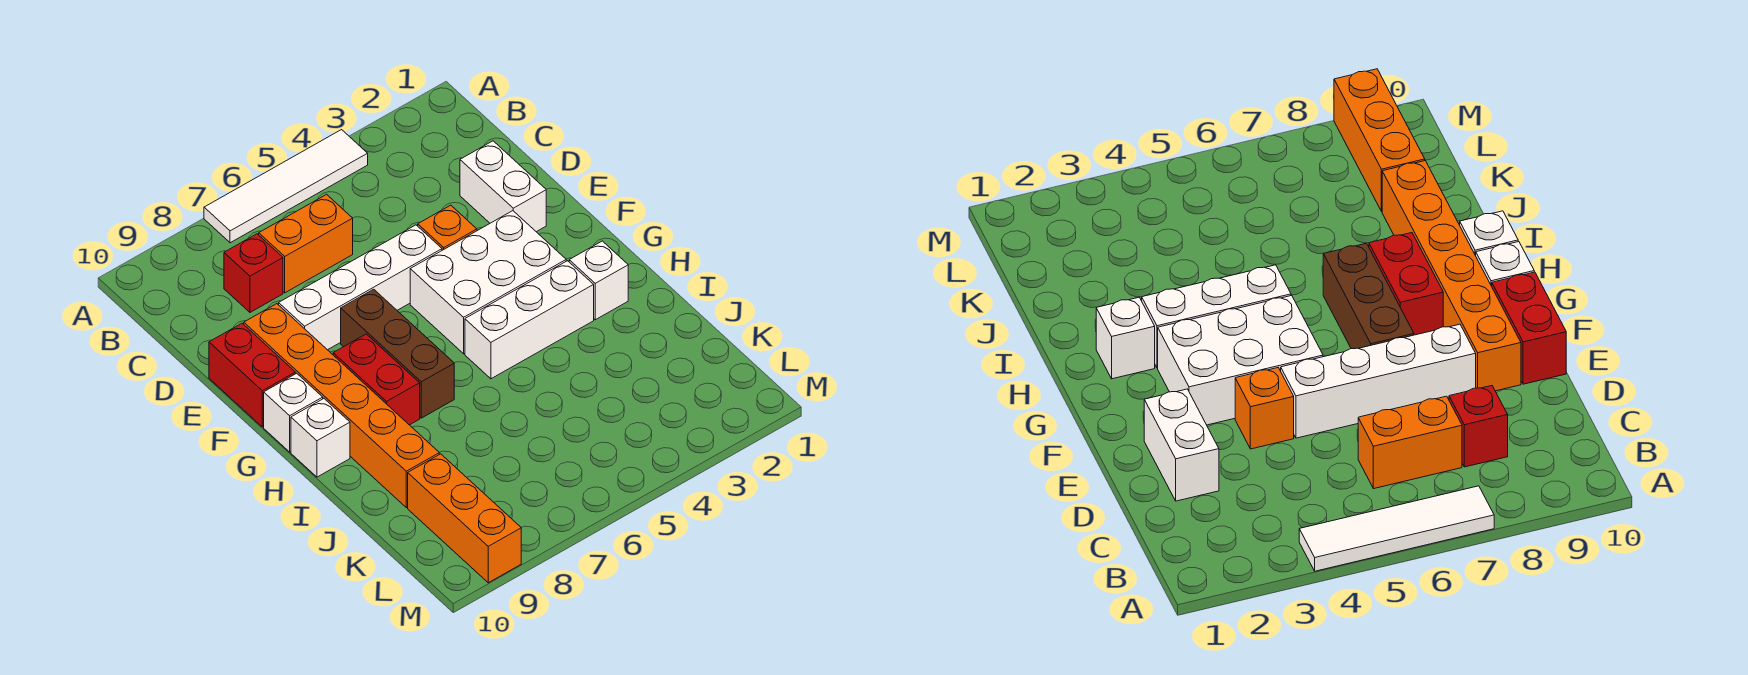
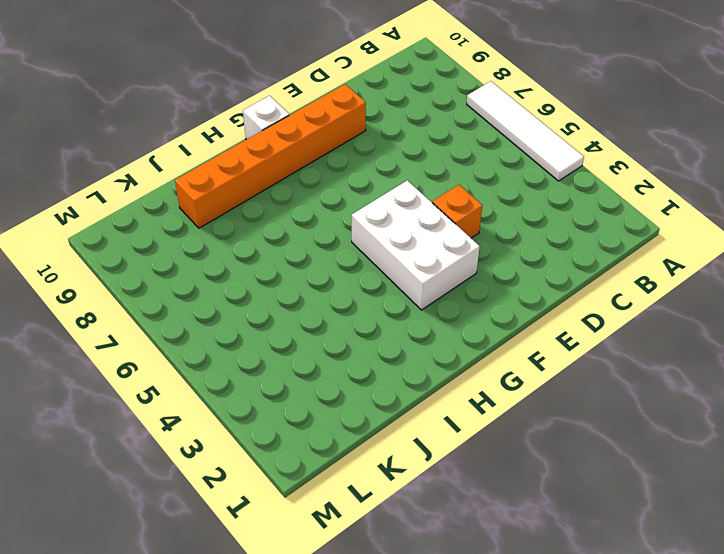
none -> orange brick C6:C7 level 1
none -> red brick C8 level 1
none -> white brick D2:E2 level 1

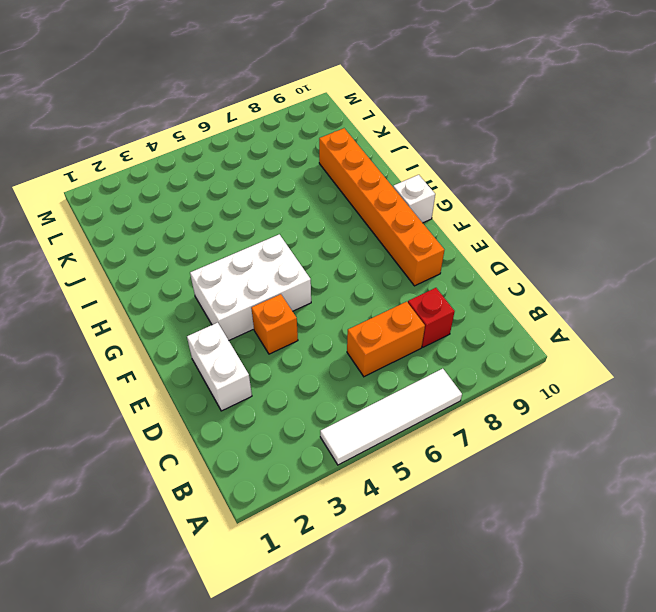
none -> white brick E5:E8 level 1
none -> red brick E10:F10 level 1
none -> brown brick F7:H7 level 1

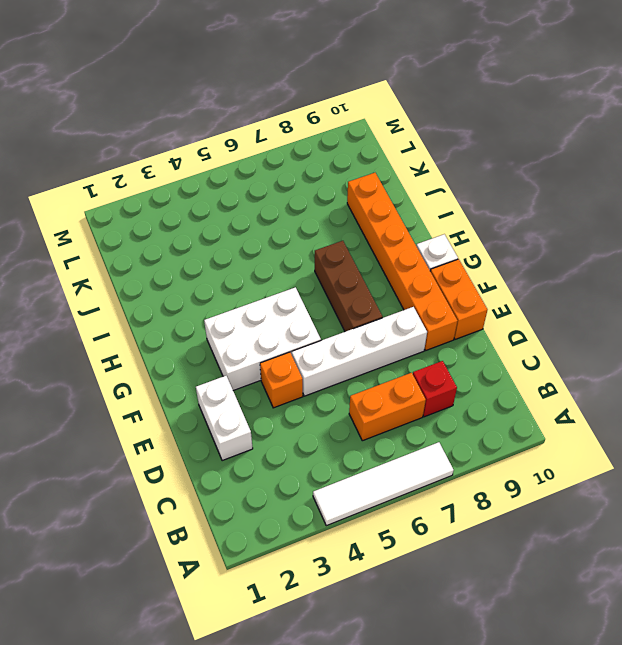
orange brick E10:F10 level 1 -> red brick E10:F10 level 1
none -> red brick G8:H8 level 1
none -> white brick H2 level 1
none -> white brick H3:H5 level 1

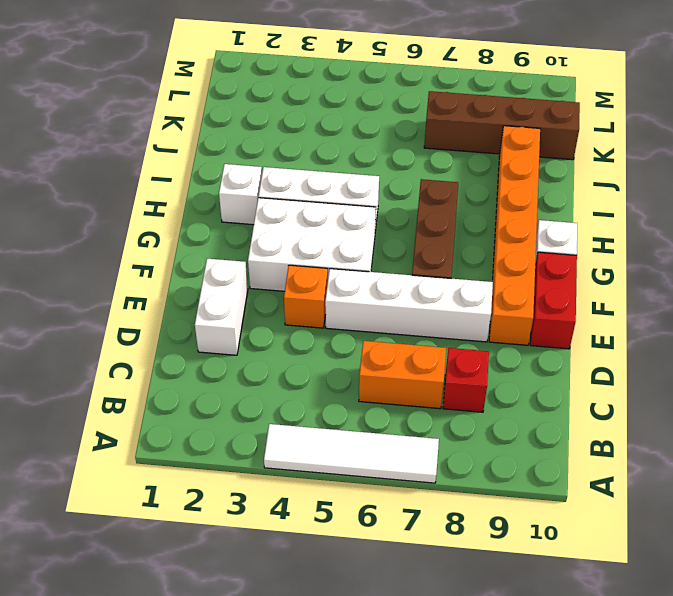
brown brick K7:K10 level 1 -> orange brick K9:M9 level 1
none -> red brick G8:H8 level 1
none -> white brick H10 level 1

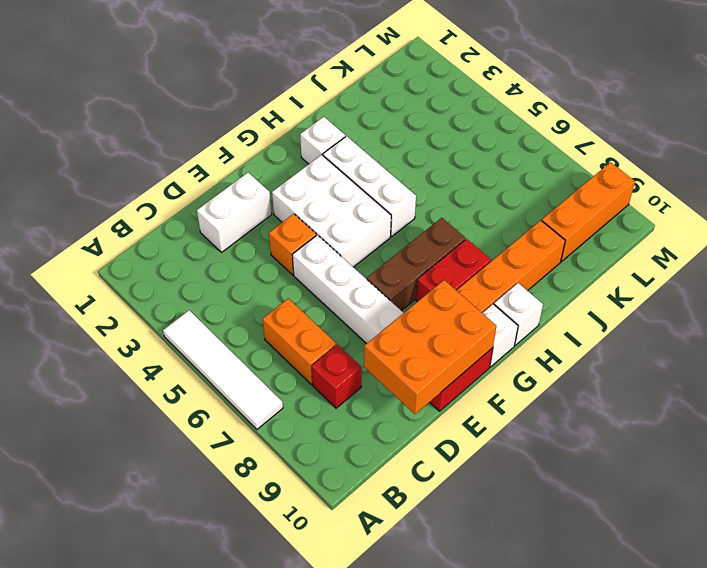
orange brick D9:F10 level 2 -> none

